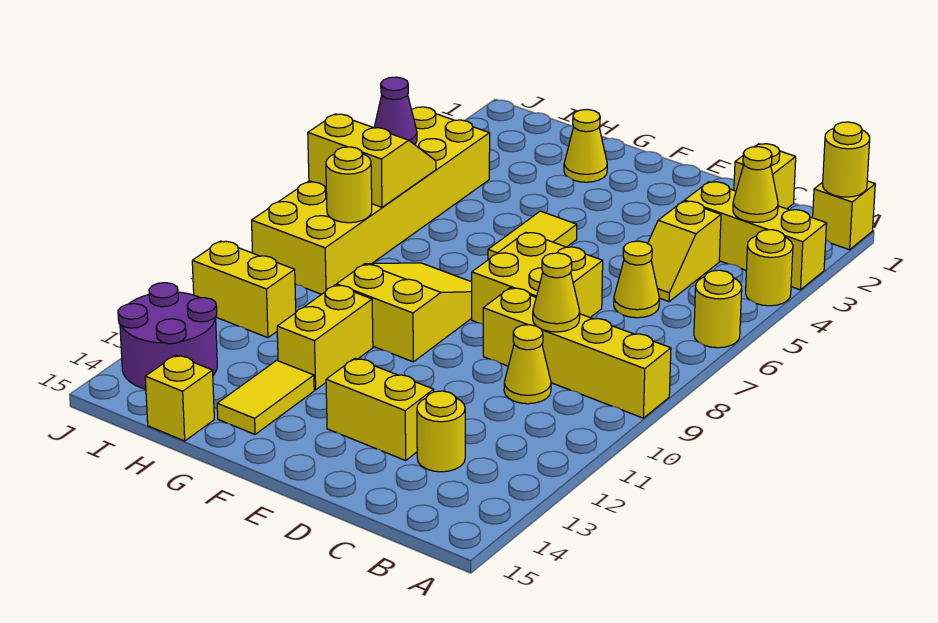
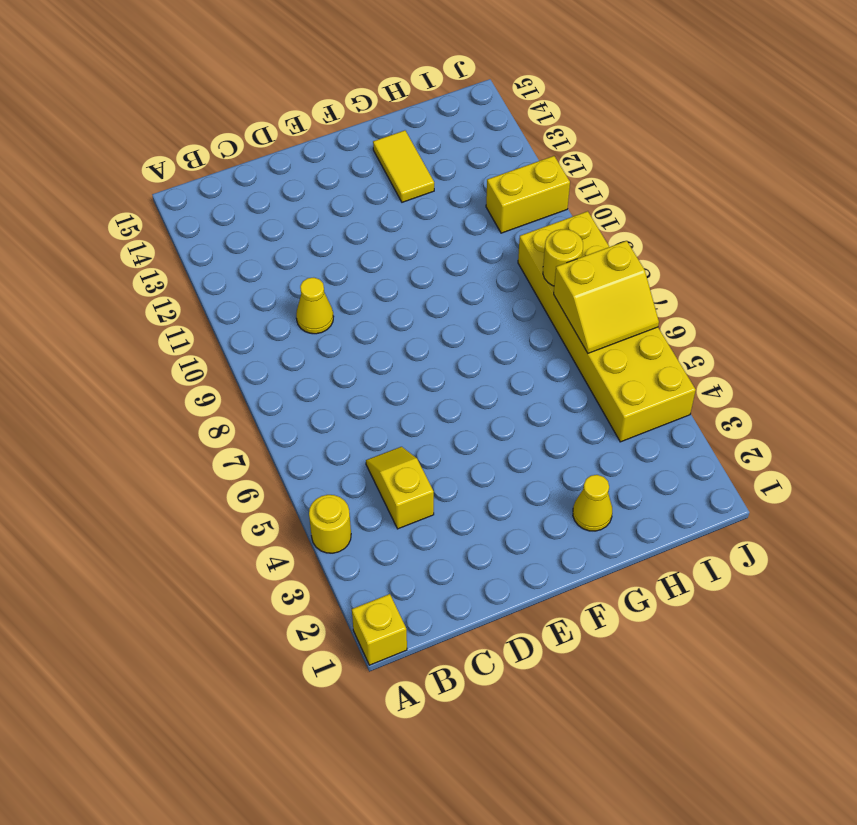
none -> yellow brick A3:C3 level 1
none -> yellow round brick A6 level 1
none -> yellow brick A9:D9 level 1

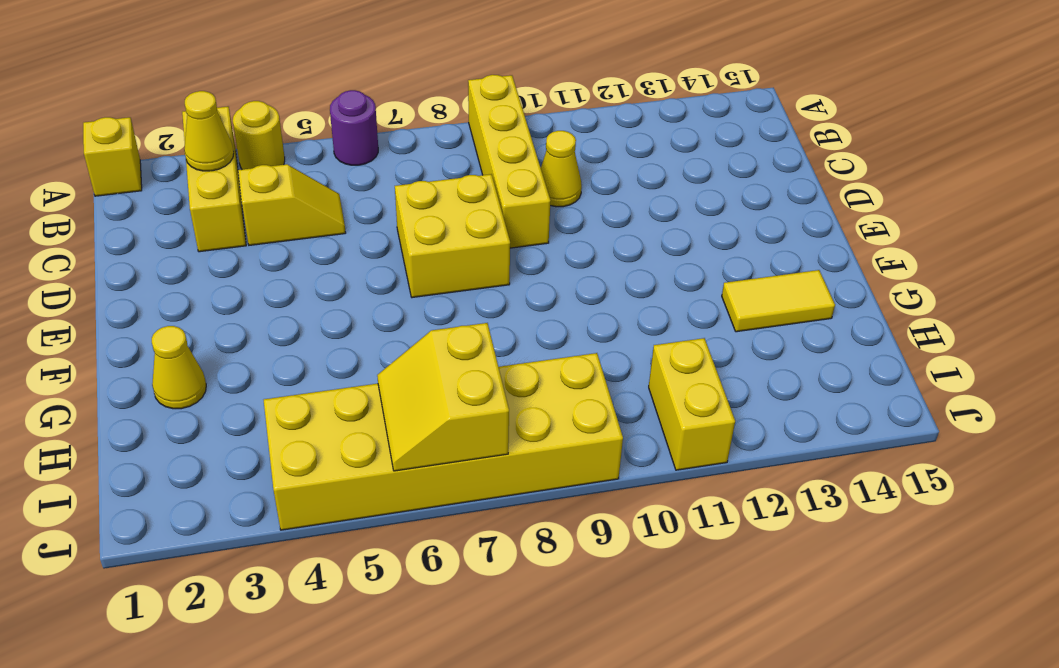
purple round brick A6 level 1 -> yellow round brick A6 level 1
none -> yellow brick C1 level 1
none -> yellow cone C6 level 1
none -> yellow round brick C13 level 1

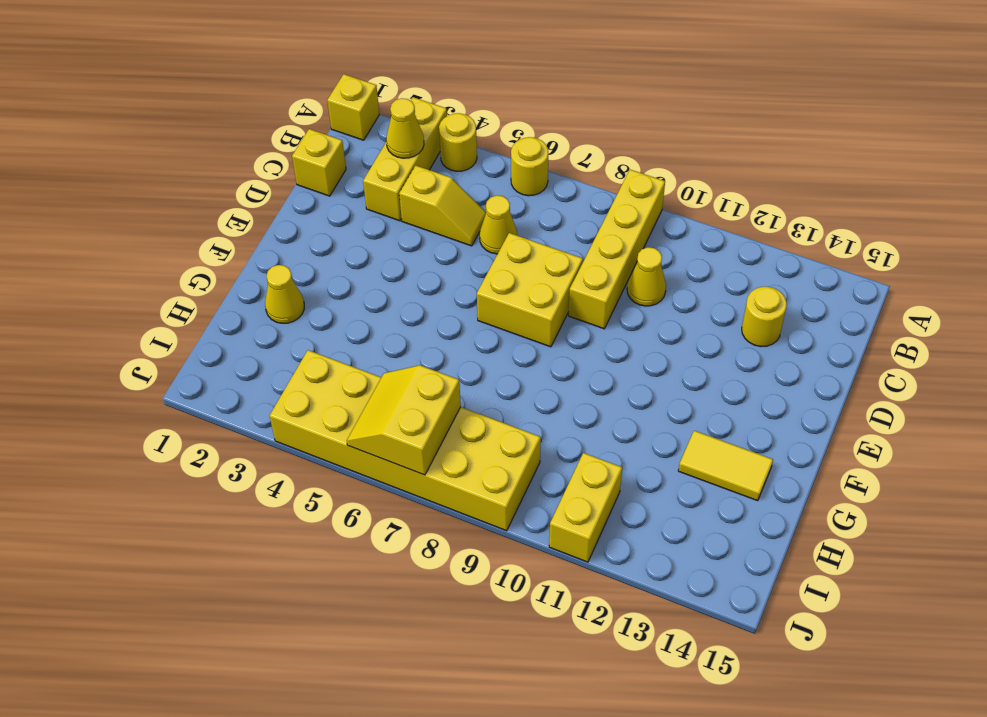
none -> yellow brick D13:E13 level 1
none -> yellow tile F5:F6 level 1
none -> yellow slope F8:G10 level 1 top 10

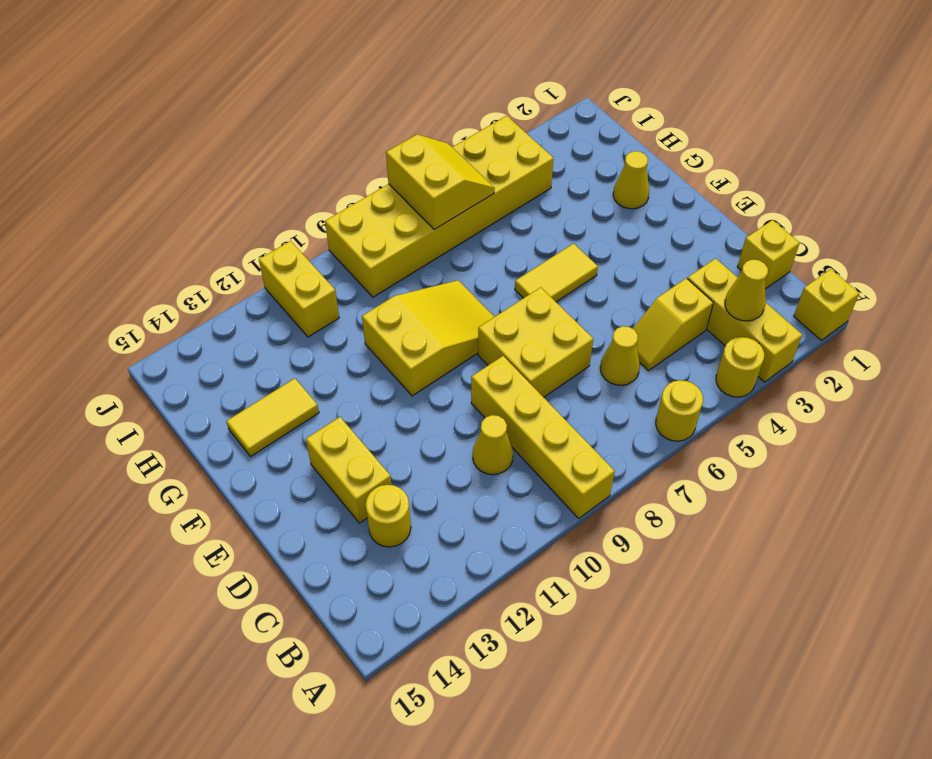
none -> yellow brick G11:G12 level 1
none -> yellow brick H15 level 1
none -> purple round brick I13:J14 level 1

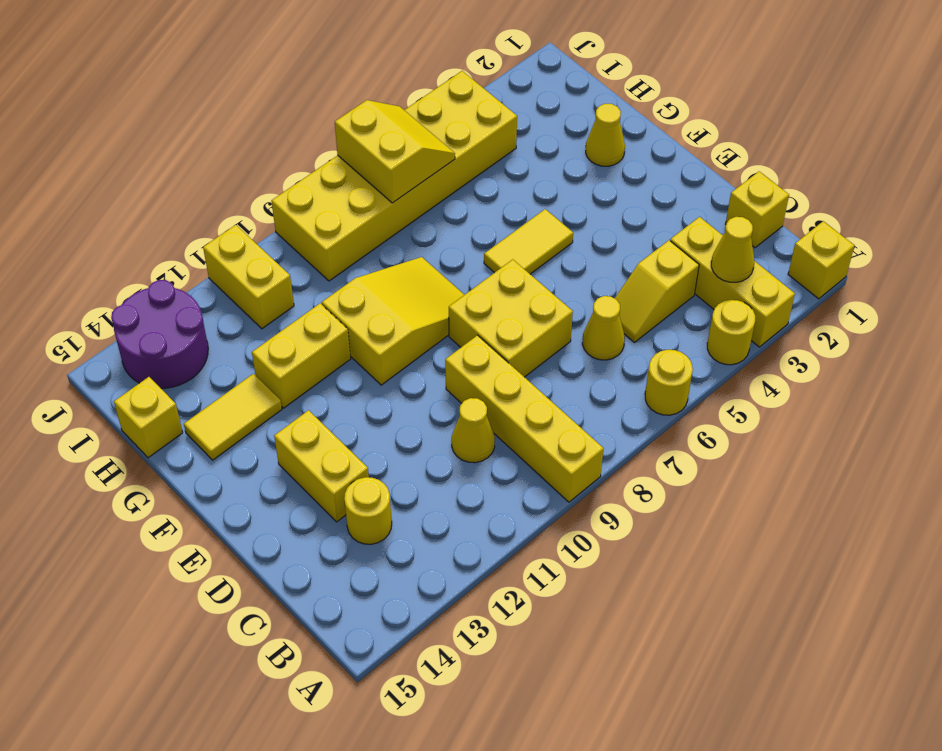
none -> yellow round brick A1 level 2
none -> yellow cone C9 level 2
none -> yellow round brick I8 level 2

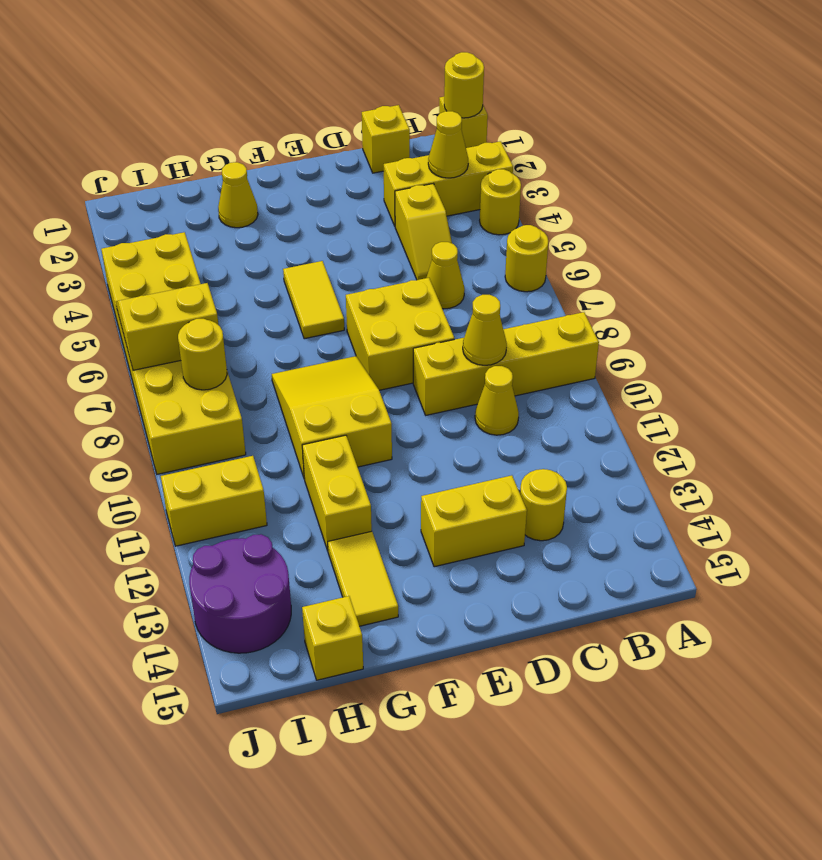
none -> purple cone J5 level 2

